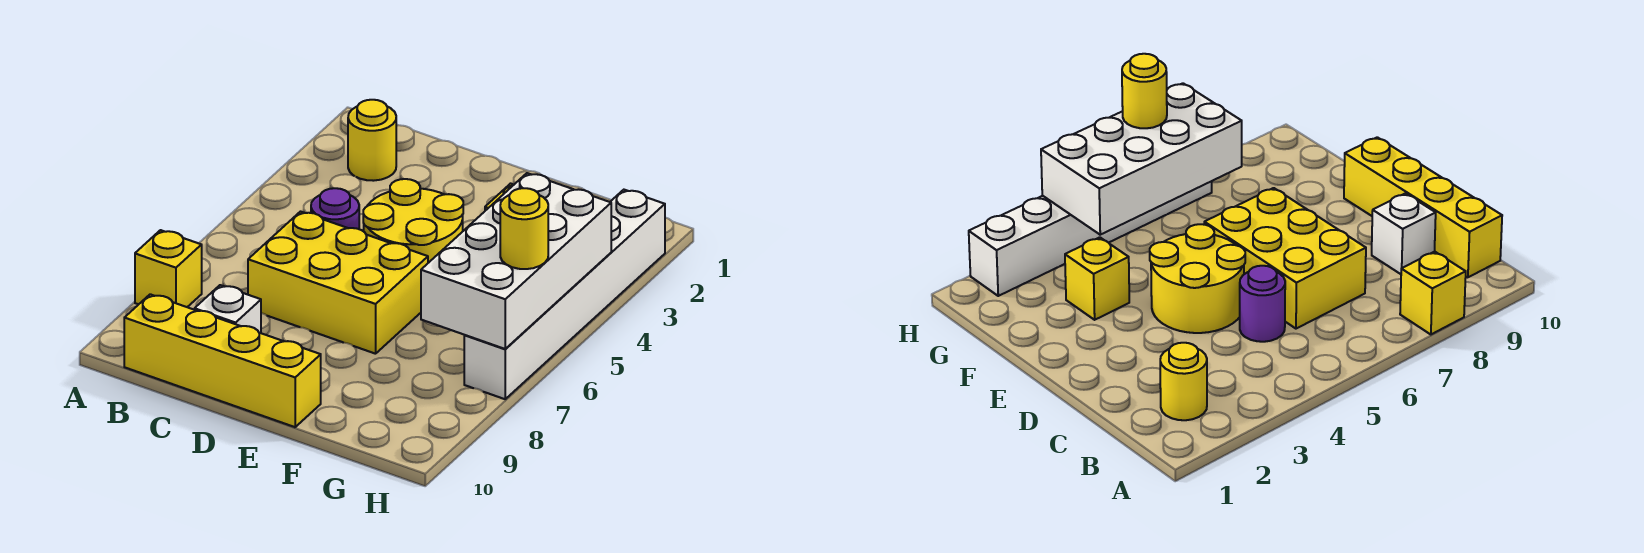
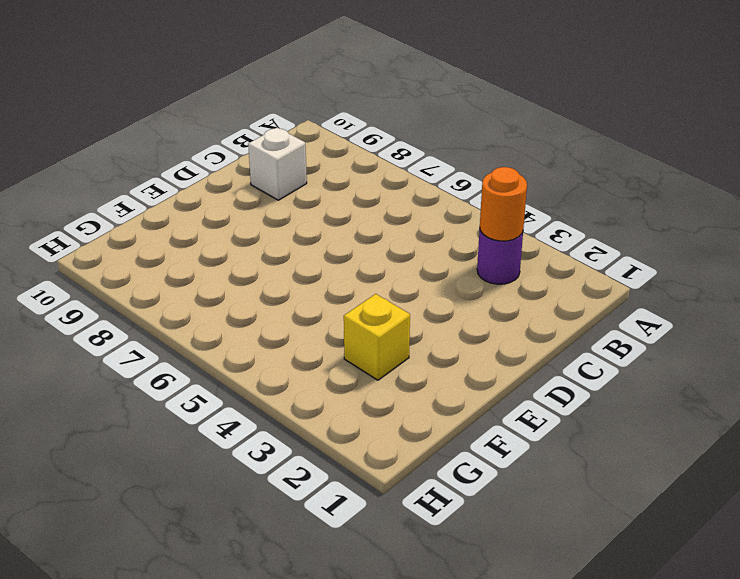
purple round brick B3 level 1 -> purple round brick C5 level 1
orange round brick B3 level 2 -> none
none -> yellow brick A8 level 1
none -> yellow round brick B2 level 1

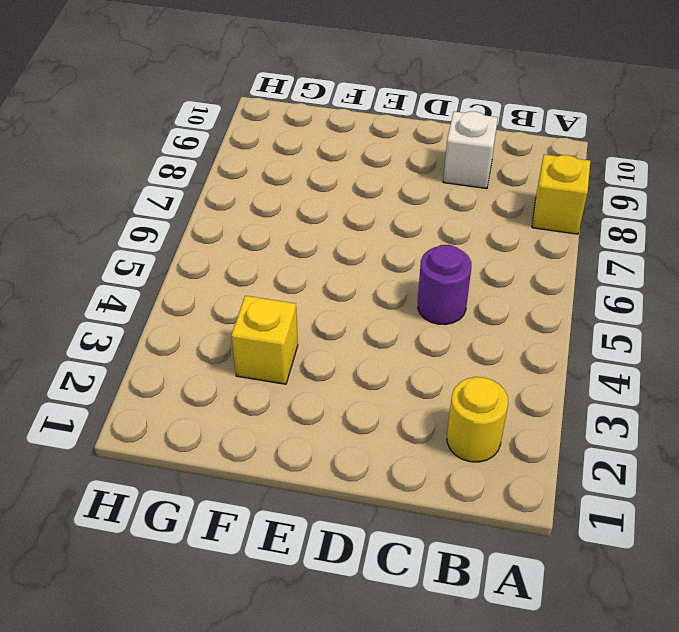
none -> yellow brick B10:E10 level 1
none -> yellow brick C6:E7 level 1

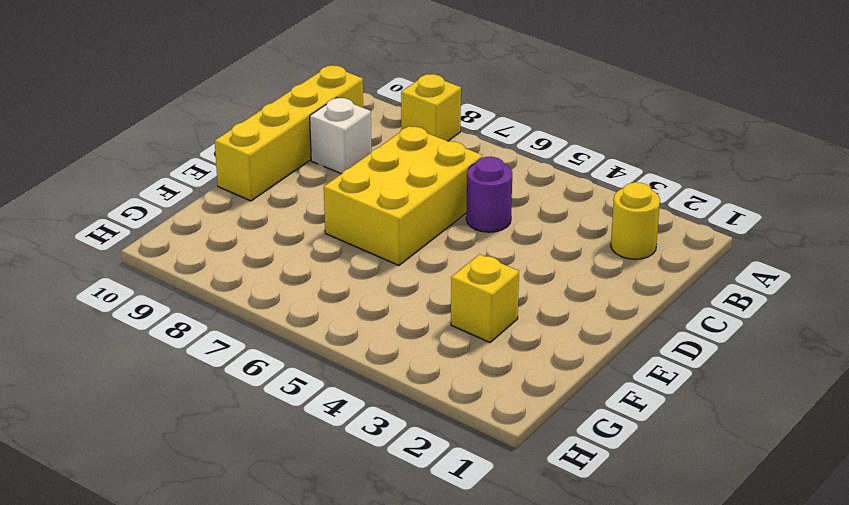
none -> yellow round brick D4:E5 level 1
none -> white brick H2:H7 level 1

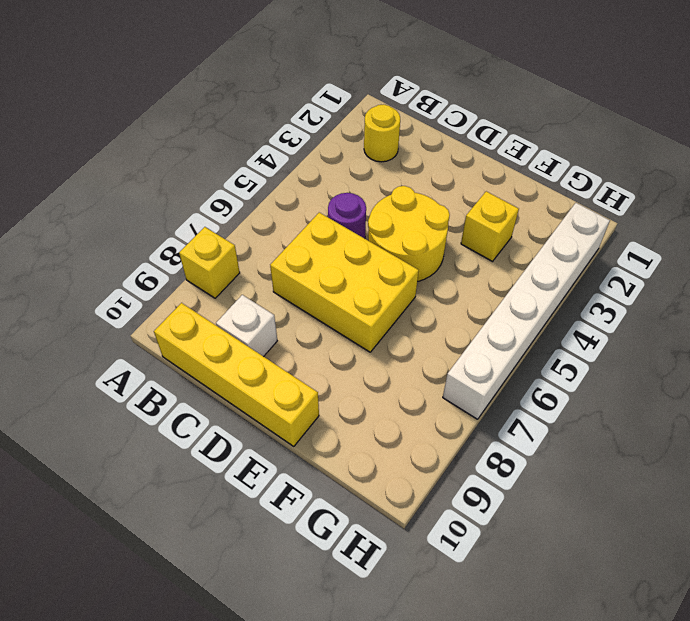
none -> white brick G4:H7 level 2
none -> yellow round brick H6 level 3

